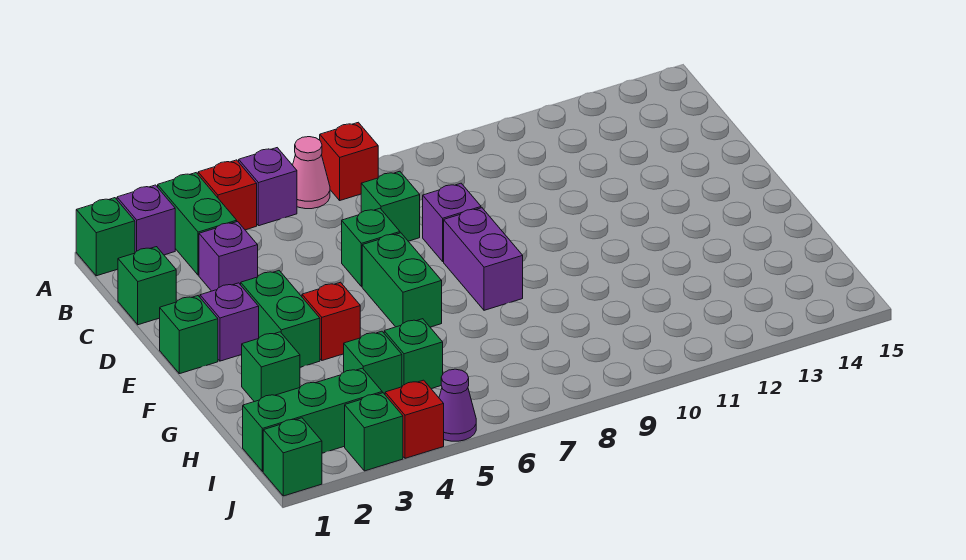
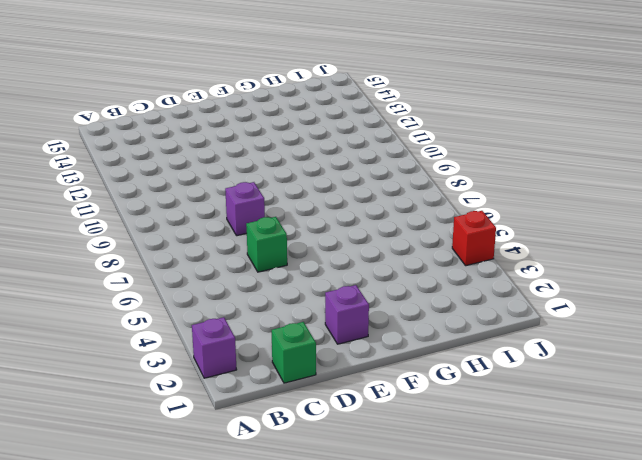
none -> green brick A1 level 1
none -> green brick A3:B3 level 1
none -> red brick A4 level 1

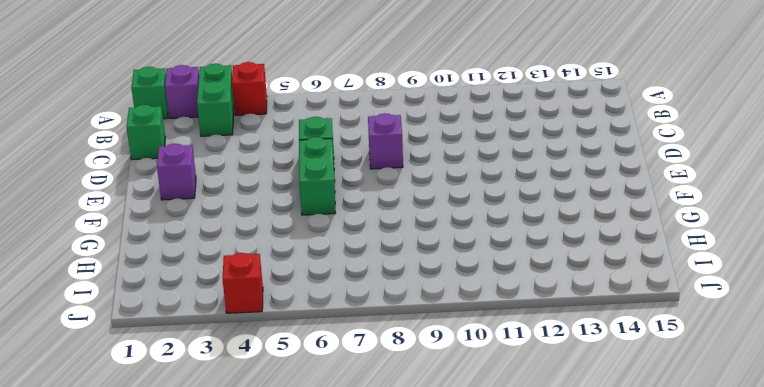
none -> purple brick A5 level 1
none -> pink cone A6 level 1
none -> red brick A7 level 1

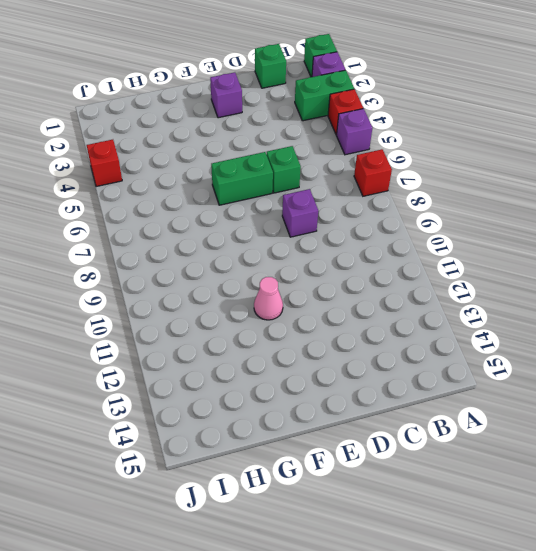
pink cone F11 level 1 -> pink cone A6 level 1
none -> purple brick C3 level 1
none -> green brick C7 level 1
none -> green brick E1 level 1

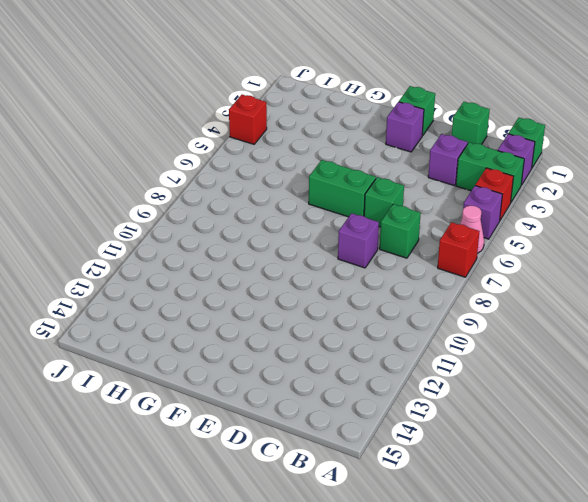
none -> green brick E3:F3 level 1
none -> purple brick E8:F8 level 1
none -> red brick F4 level 1

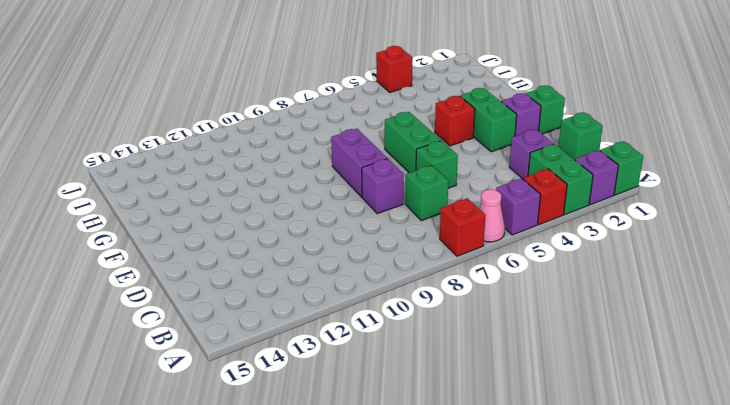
none -> green brick G2 level 1
none -> green brick H4 level 1
none -> green brick H5 level 1

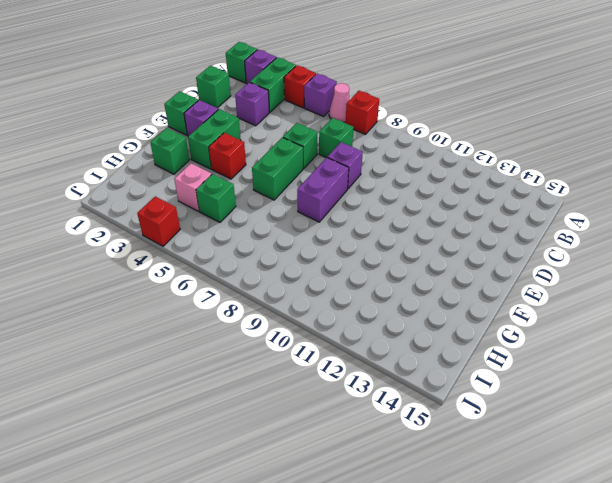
pink brick H4 level 1 -> green brick H4 level 1
none -> green brick I1:I3 level 1
none -> green brick J1 level 1
none -> green brick J3 level 1

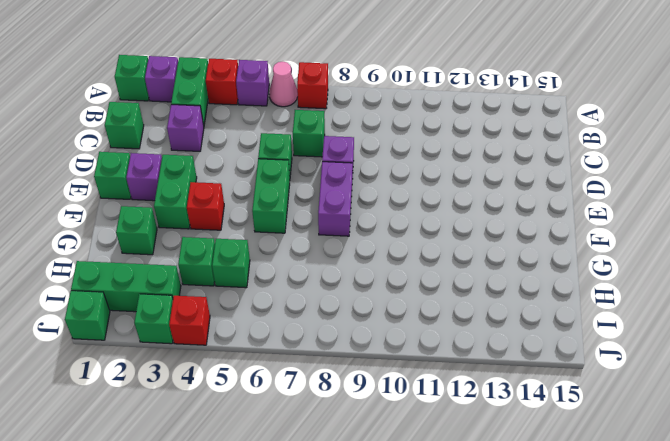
none -> purple cone J5 level 1

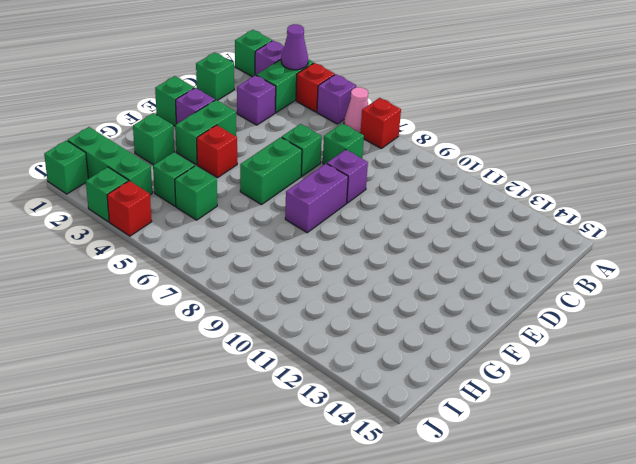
purple cone A3 level 2 -> purple cone J5 level 1

